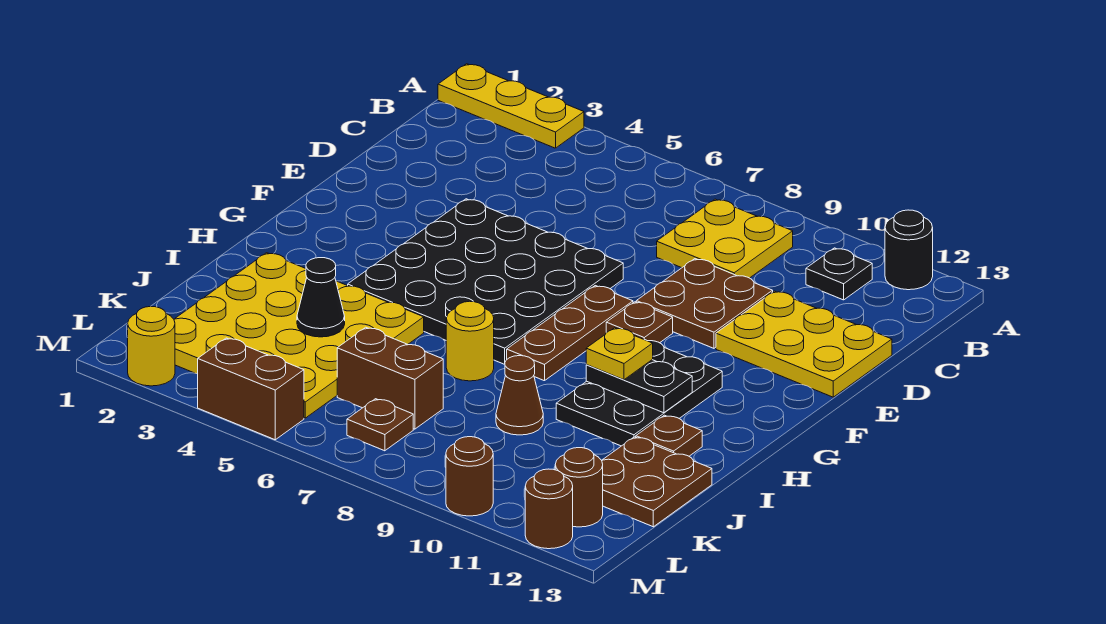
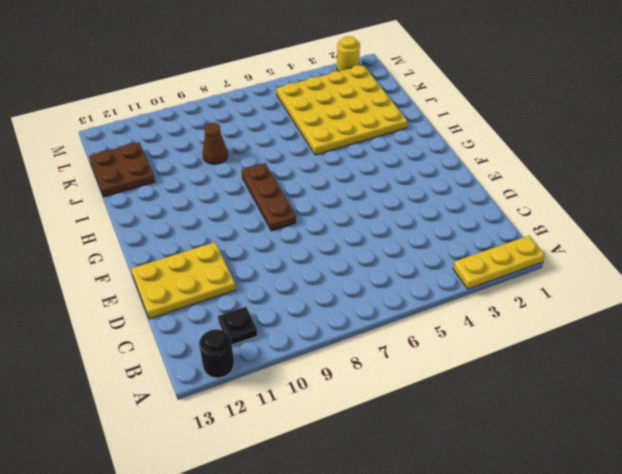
none -> yellow plate B8:C9 level 1
none -> brown plate D9:E10 level 1
none -> black plate E4:H7 level 1

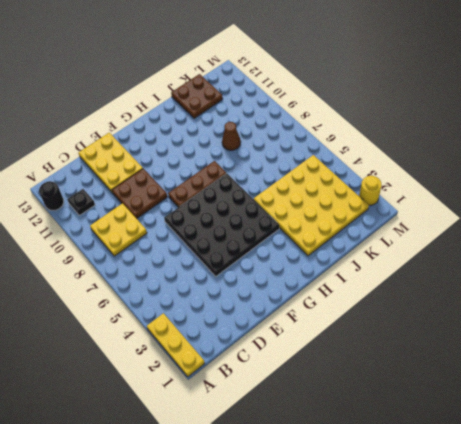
none -> brown plate F9 level 1
none -> black plate G10:I11 level 1
none -> yellow round brick I7 level 1

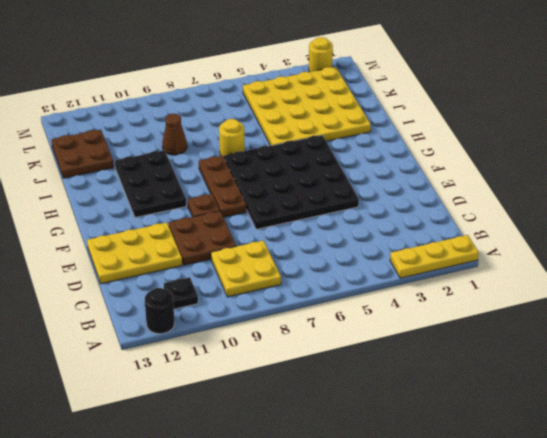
none -> brown plate I12 level 1
none -> brown brick K6:K7 level 1
none -> brown plate L7 level 1

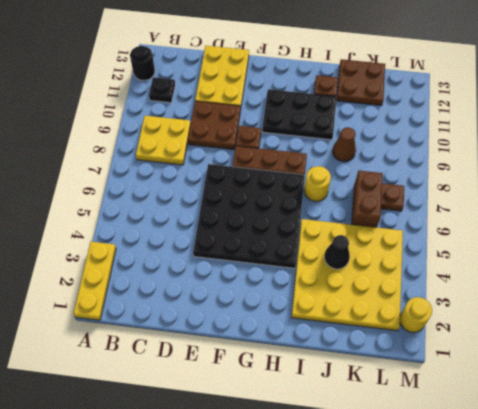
none -> brown round brick L12 level 1
none -> brown brick M4:M5 level 1
none -> brown round brick M10 level 1

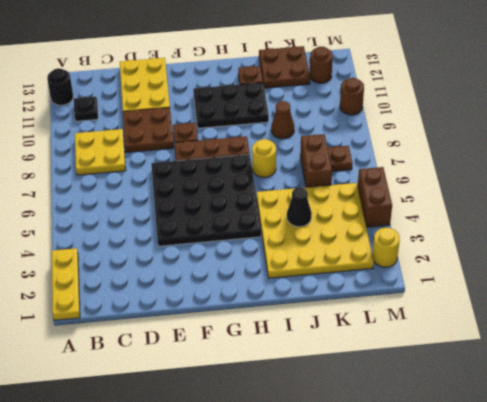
none -> brown round brick M12 level 1
none -> black plate H10:H11 level 2
none -> yellow plate H10 level 3

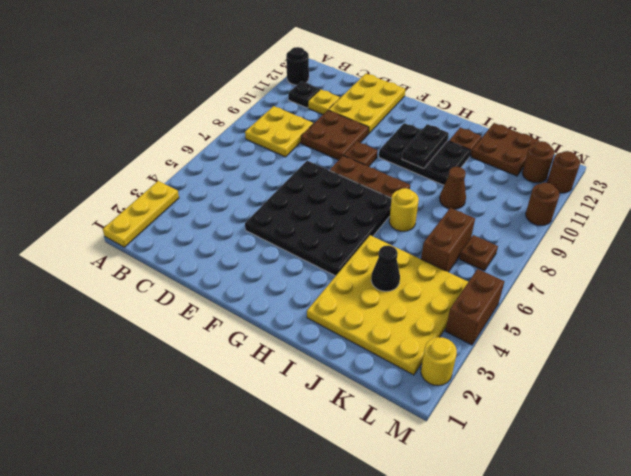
yellow plate C11 level 1 -> yellow plate H10 level 3

